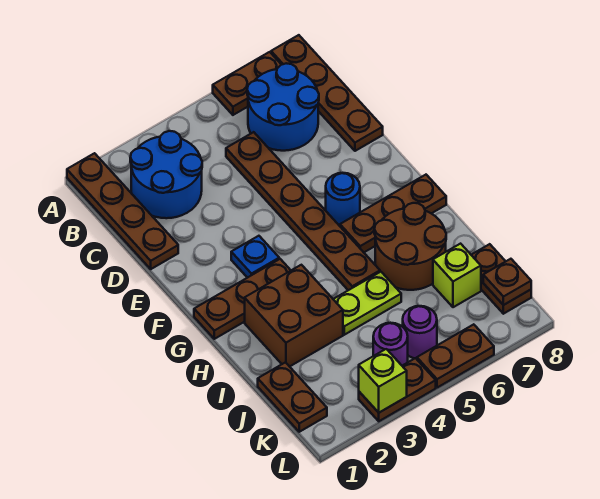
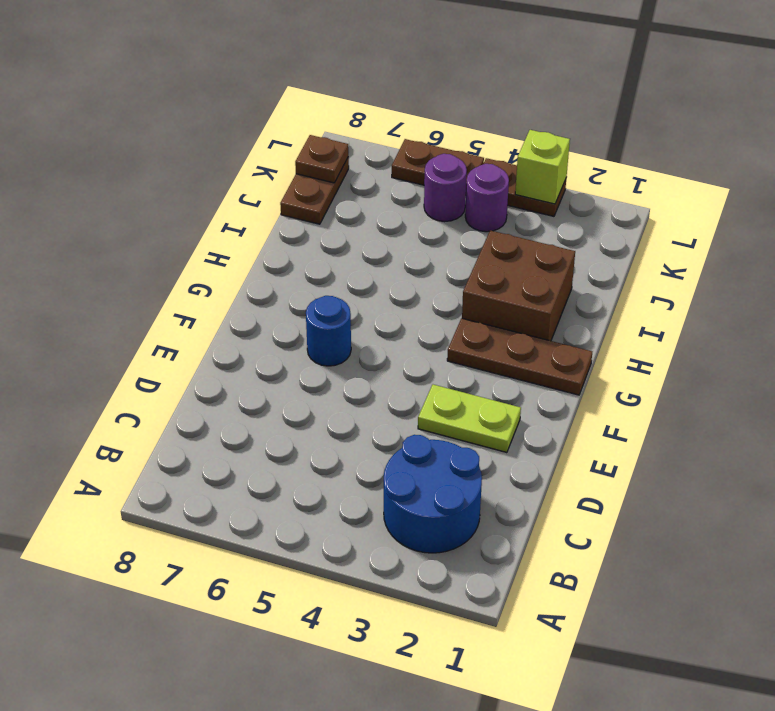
lime plate E2:E3 level 1 -> lime plate I4:I5 level 1
none -> brown plate A1:D1 level 1
none -> brown plate A6:A7 level 1
none -> brown plate A8:D8 level 1

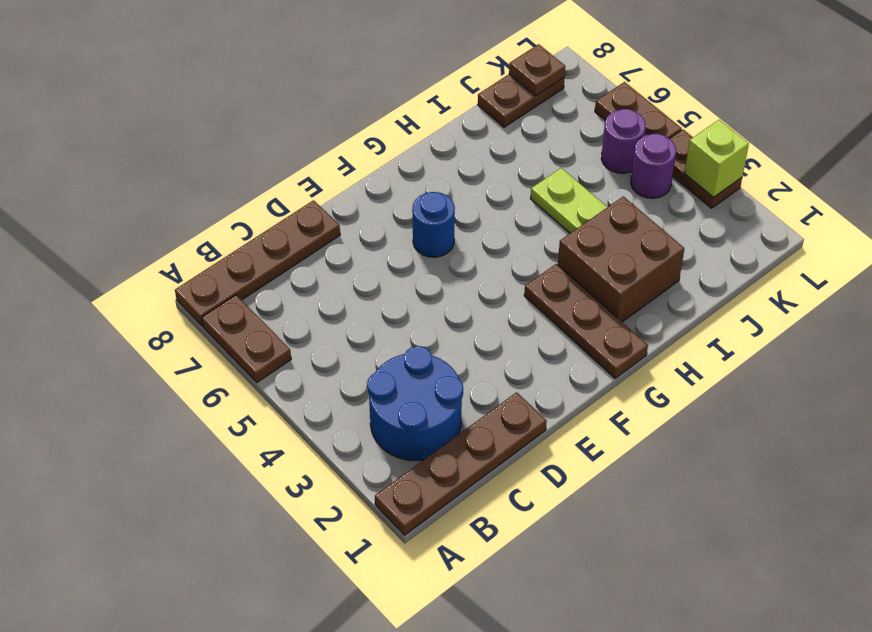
none -> blue round brick B6:C7 level 1
none -> brown plate C5:H5 level 1
none -> blue plate F3 level 1

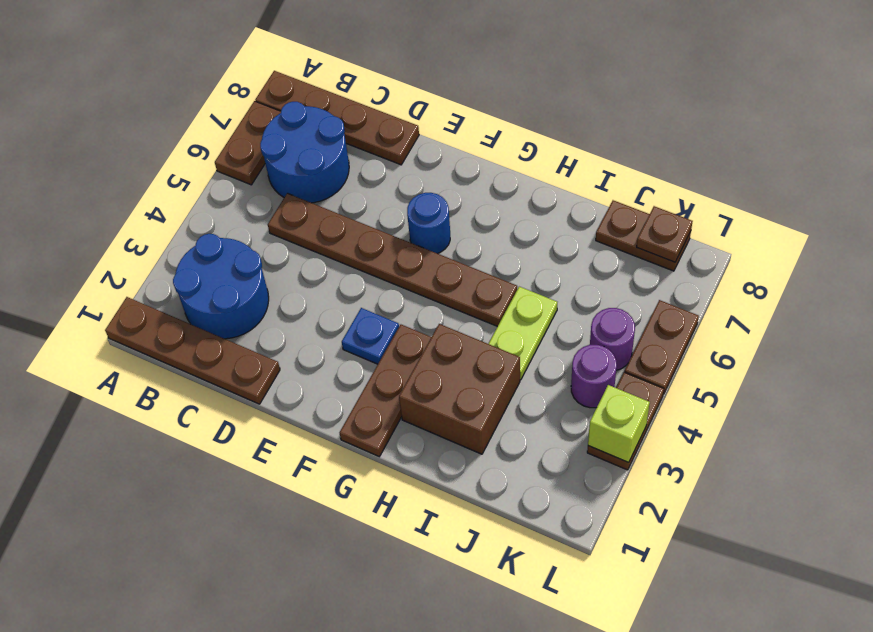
none -> brown plate G6:G8 level 1
none -> brown round brick H6:I7 level 1
none -> brown plate J1:K1 level 1

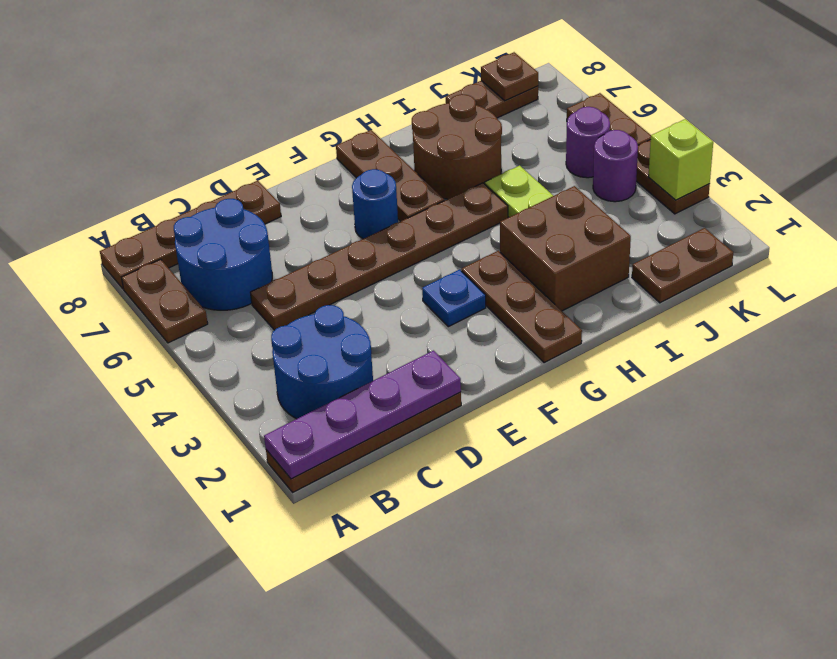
purple plate A1:D1 level 2 -> none
none -> lime brick J7 level 1

